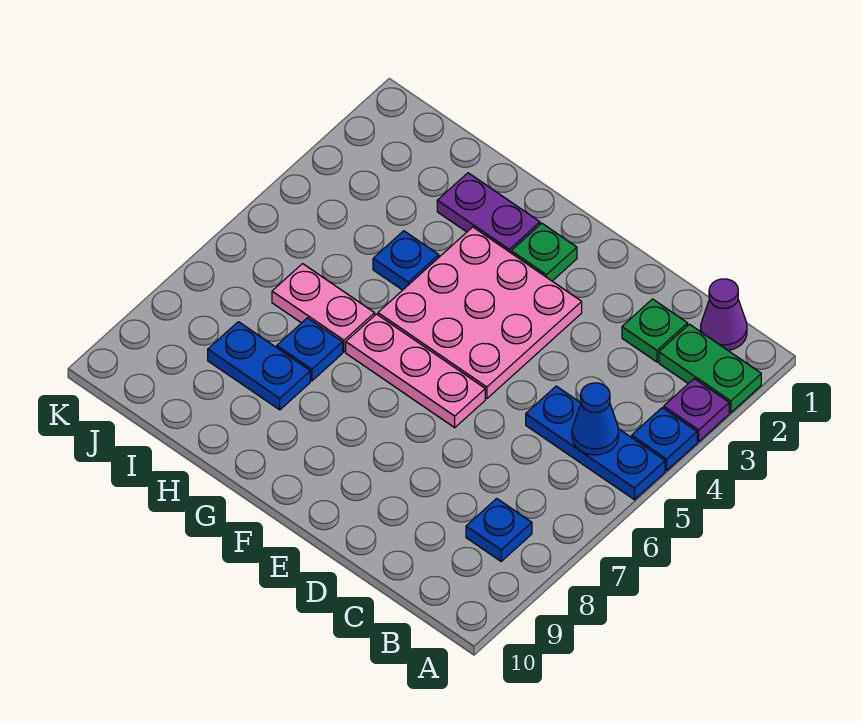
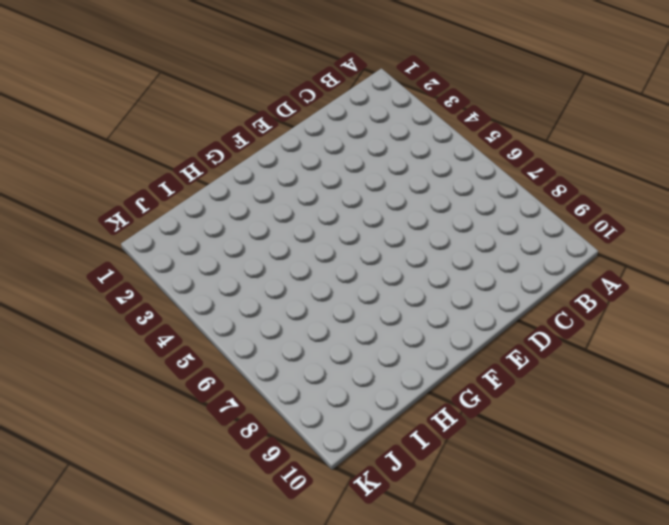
none -> green plate A2:B2 level 1
none -> purple plate A3 level 1
none -> blue plate A4 level 1

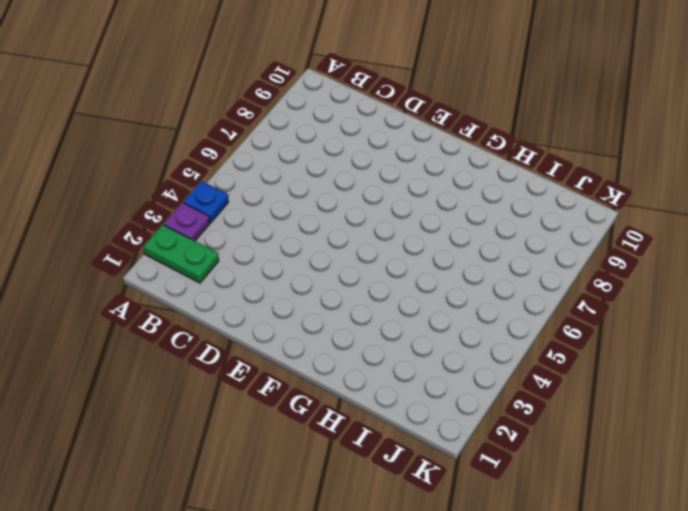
none -> blue plate A5:C5 level 1
none -> purple cone B1 level 1
none -> blue plate B8 level 1

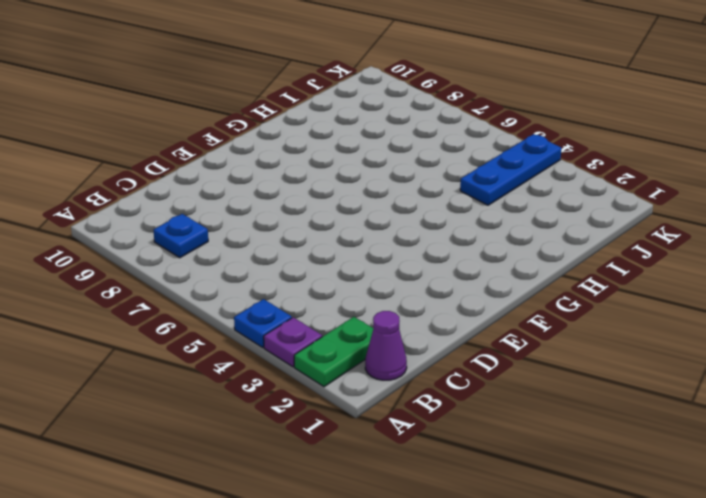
blue plate I4:K4 level 1 -> blue plate A5:C5 level 1
none -> green plate C2 level 1
none -> pink plate E3:G5 level 1
none -> pink plate E6:G6 level 1

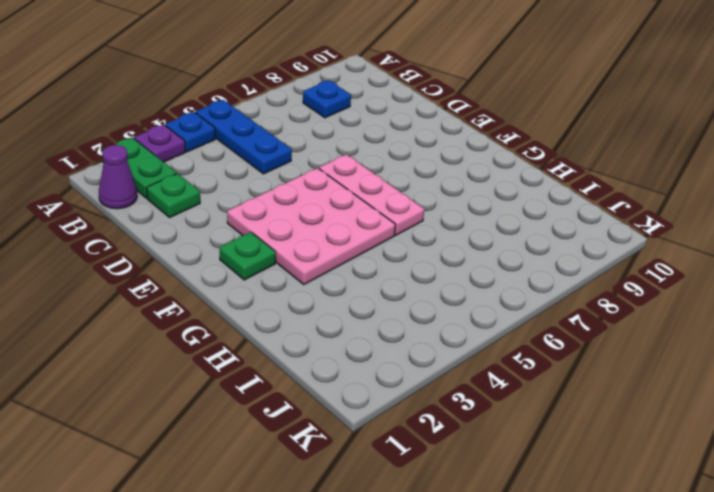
none -> purple plate G2:H2 level 1
none -> blue plate H4 level 1
none -> pink plate H6:I6 level 1

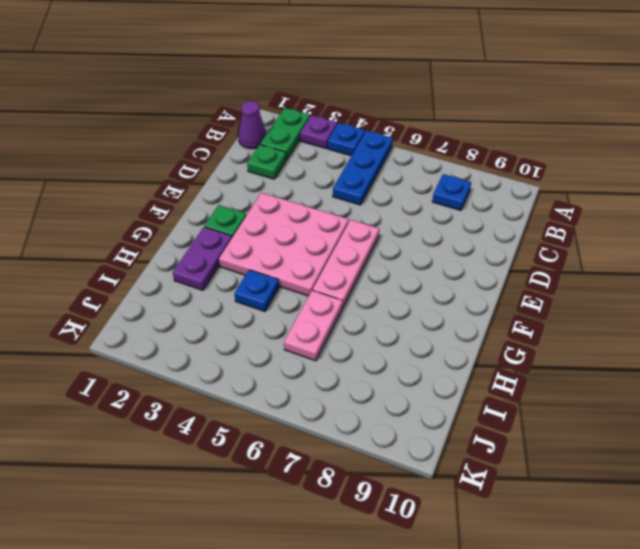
none -> blue plate H7 level 1
none -> blue plate H8:I8 level 1
none -> blue cone B5 level 2

